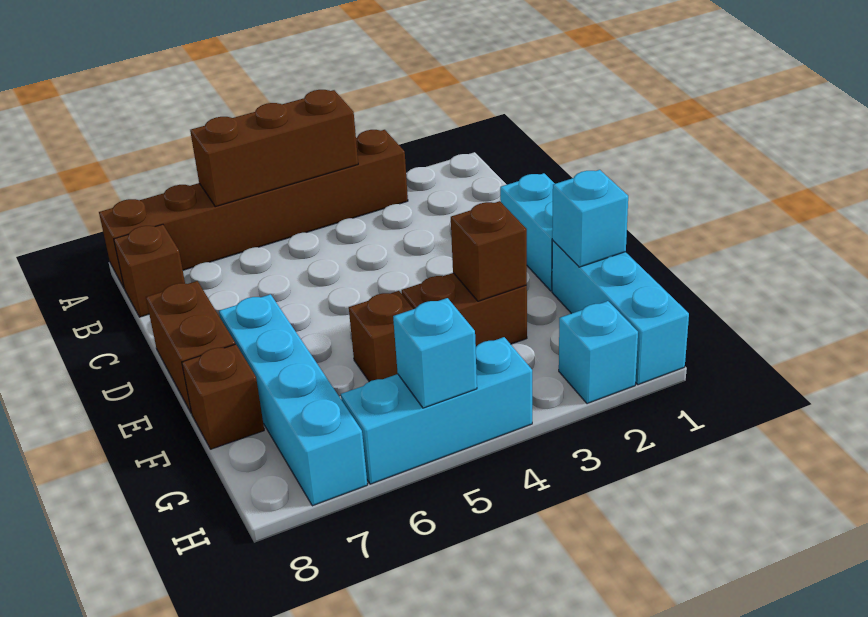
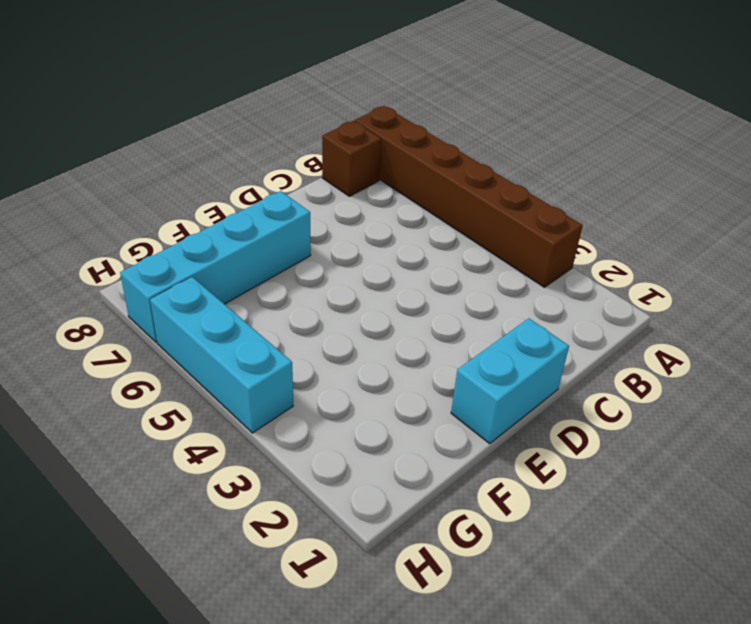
none -> brown brick D8:E8 level 1
none -> cyan brick F1:H1 level 1
none -> brown brick F3:F4 level 1

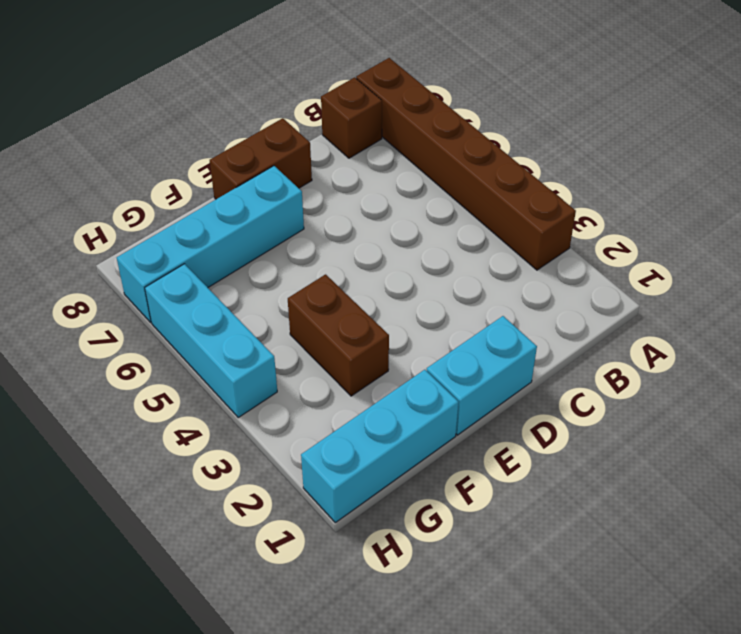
none -> brown brick F5 level 1
none -> brown brick F8 level 1
none -> cyan brick H2 level 1

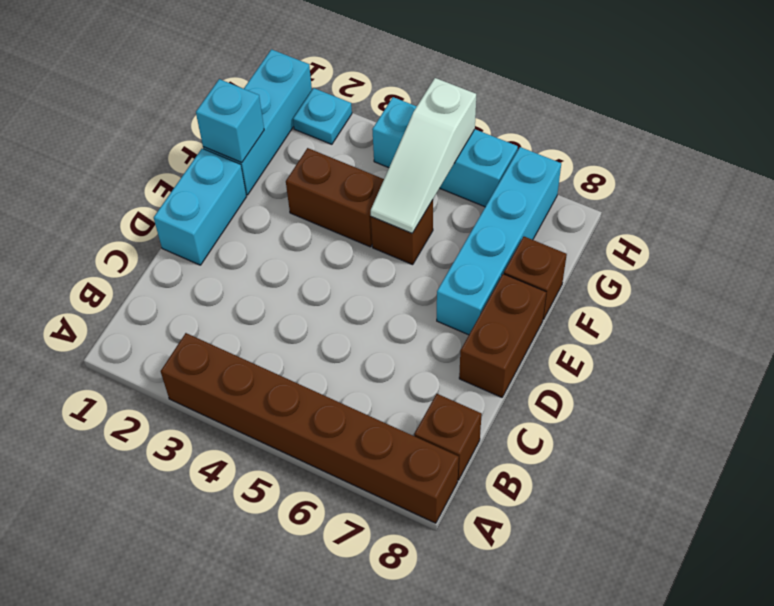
white slope F5:H5 level 2 top H -> cyan brick H5 level 2
cyan plate H2 level 1 -> cyan brick H2 level 1
none -> brown brick A4:A6 level 2
none -> brown brick F3 level 2

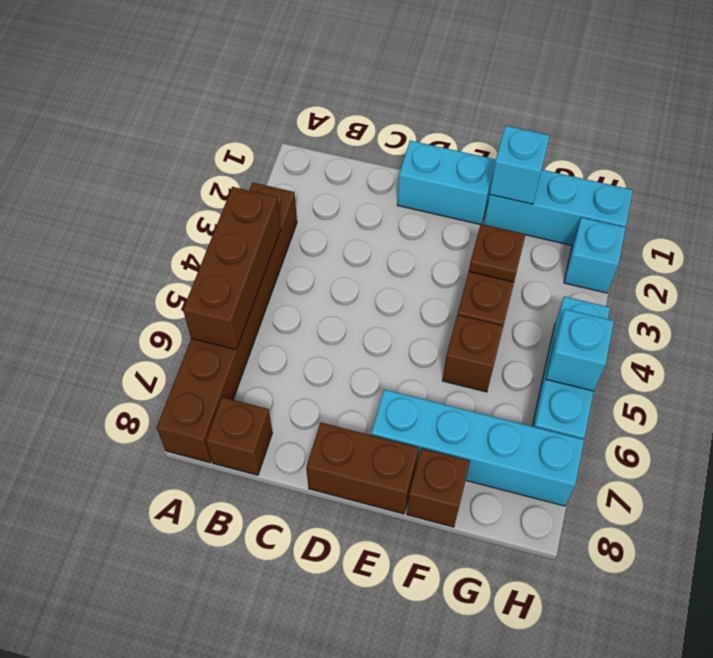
brown plate F3 level 2 -> brown brick F3 level 2

